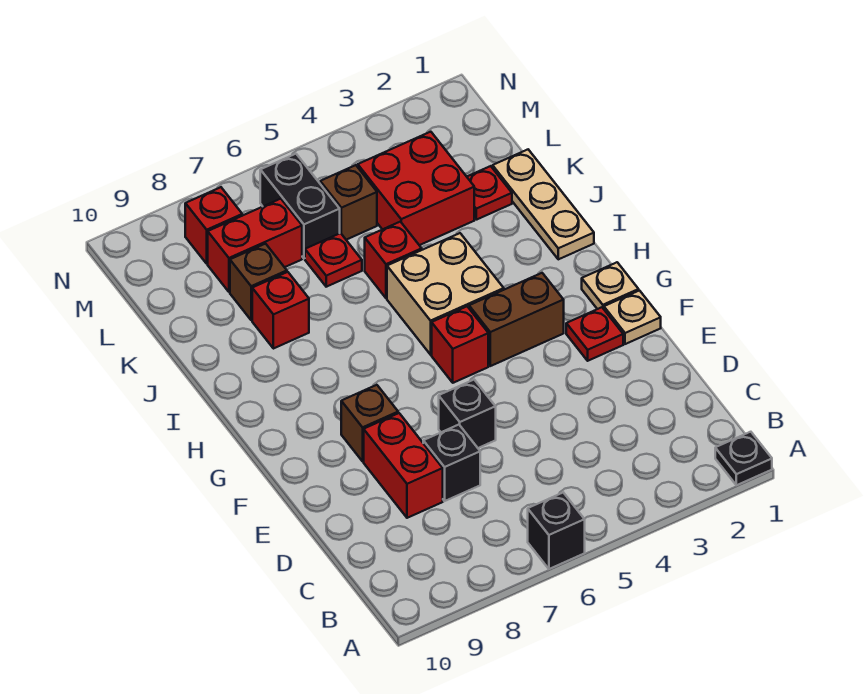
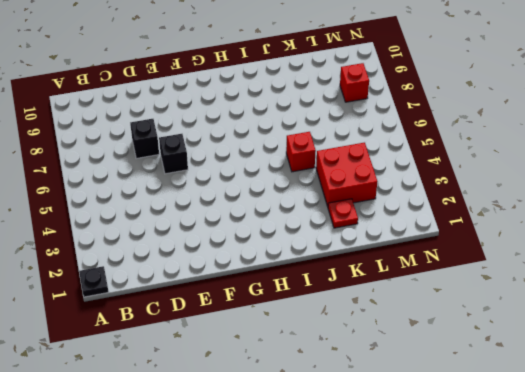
none -> black brick A6 level 1
none -> red brick D8:E8 level 1
none -> tan plate F1 level 1

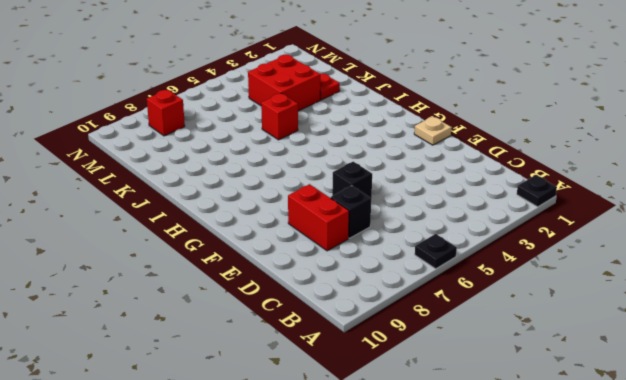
black plate A6 level 1 -> black brick A6 level 1
none -> red plate F2 level 1
none -> brown brick F8 level 1
none -> tan plate G1 level 1

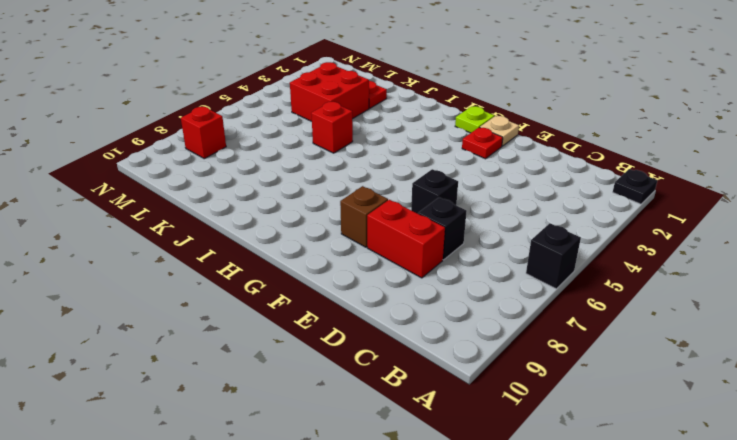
lime plate G1 level 1 -> tan plate G1 level 1
none -> brown brick G3:G4 level 1
none -> red brick G5 level 1
none -> tan brick H4:I5 level 1

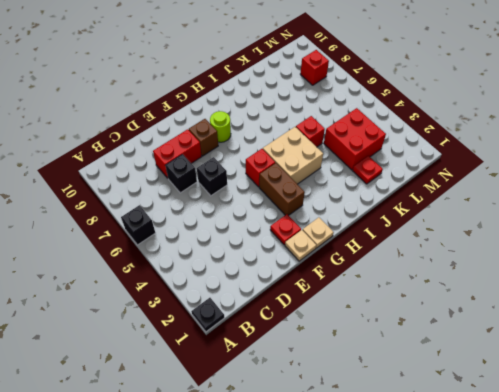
lime round brick G8 level 1 -> none
none -> tan plate I1:K1 level 1
none -> red brick J8 level 1
none -> red plate K6 level 1

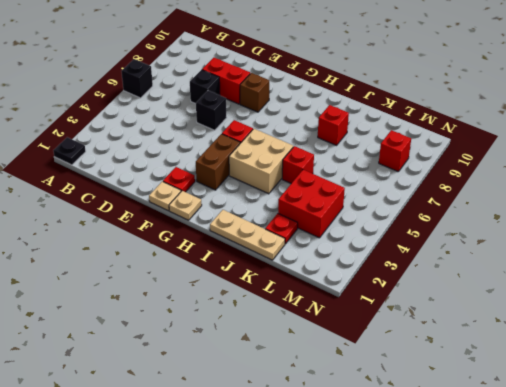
none -> red plate K6 level 1
none -> brown brick K8 level 1
none -> brown brick L5 level 1

